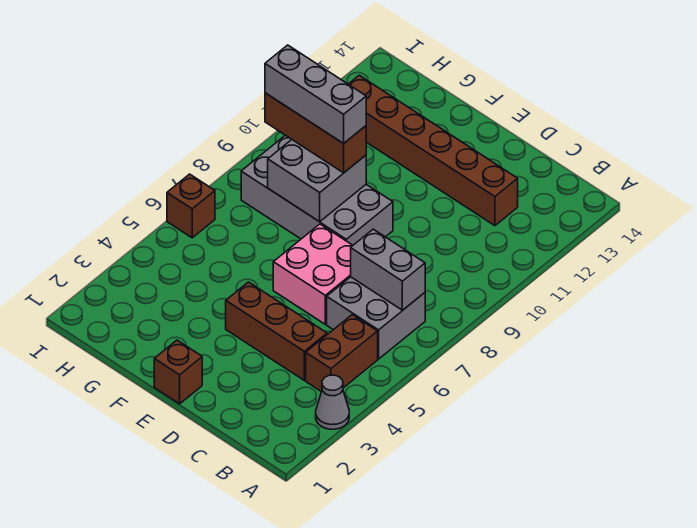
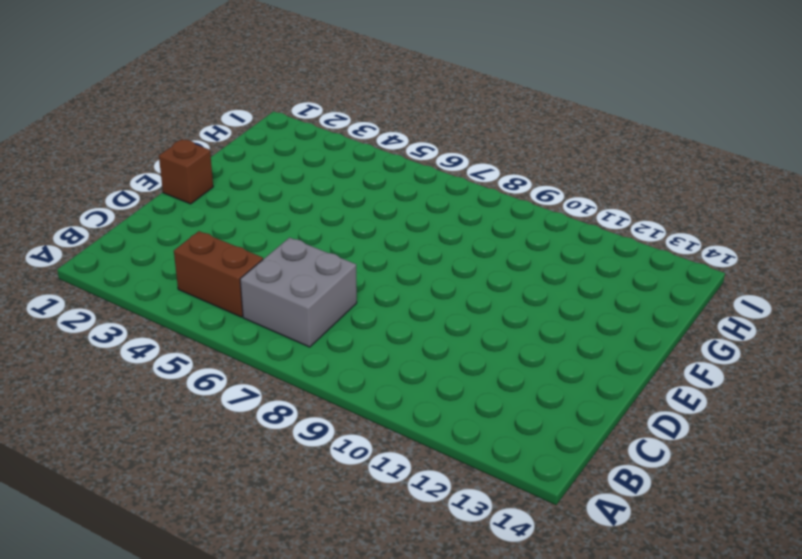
none -> grey cone A3 level 1
none -> brown brick C4:E4 level 1
none -> brown brick C12:H12 level 1

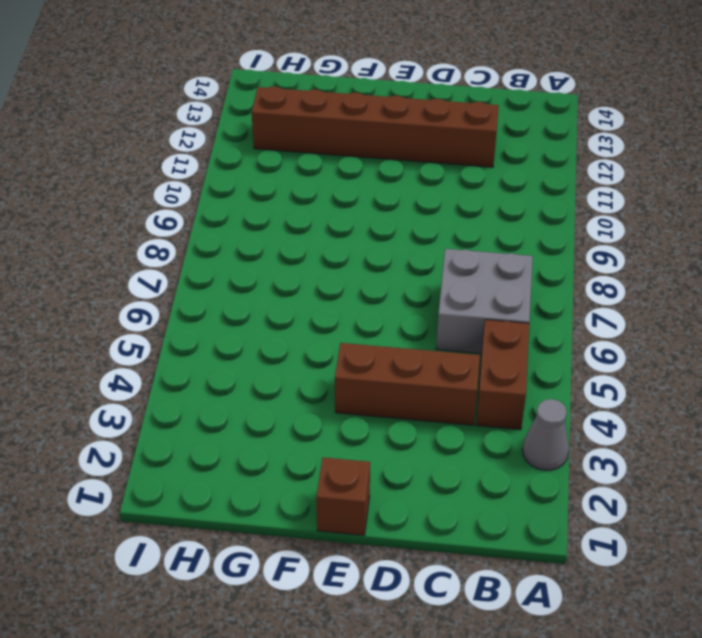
none -> pink brick D6:E7 level 1
none -> grey brick E8:H9 level 1
none -> brown brick I6 level 1

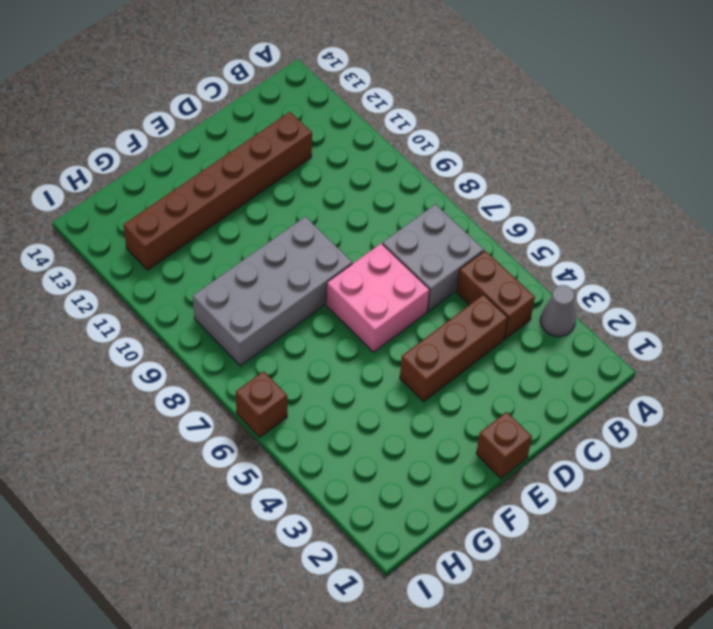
none -> grey brick B7:C7 level 2
none -> grey brick F8:G9 level 2
none -> brown brick F9:H9 level 3

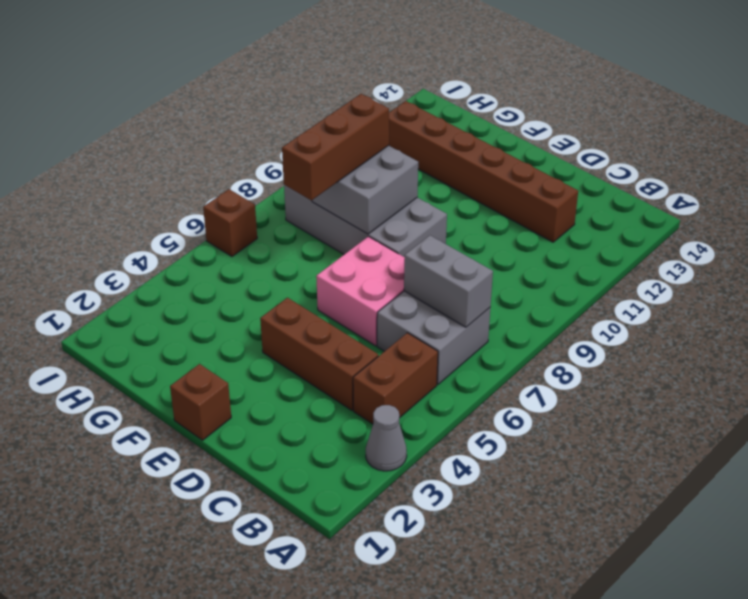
brown brick G7:G9 level 3 -> brown brick F9:H9 level 3
none -> grey brick F9:H9 level 4

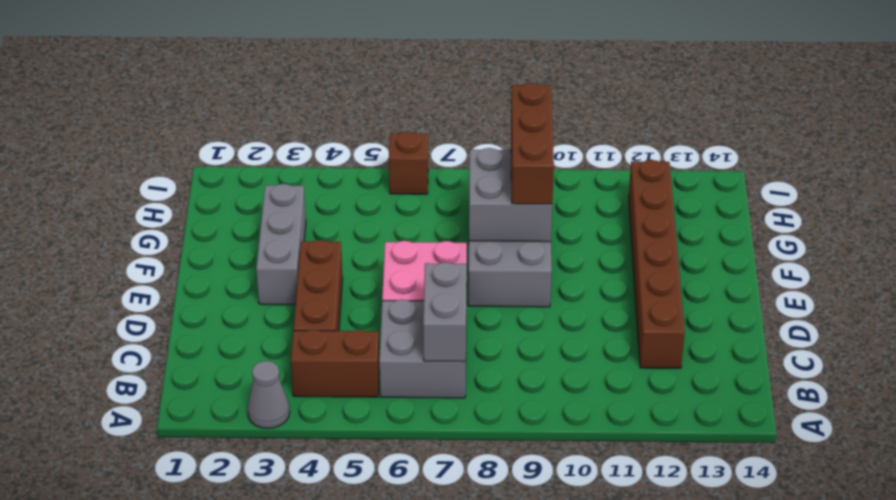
grey brick E3:G3 level 1 -> grey brick F9:H9 level 4
none -> brown brick E1 level 1

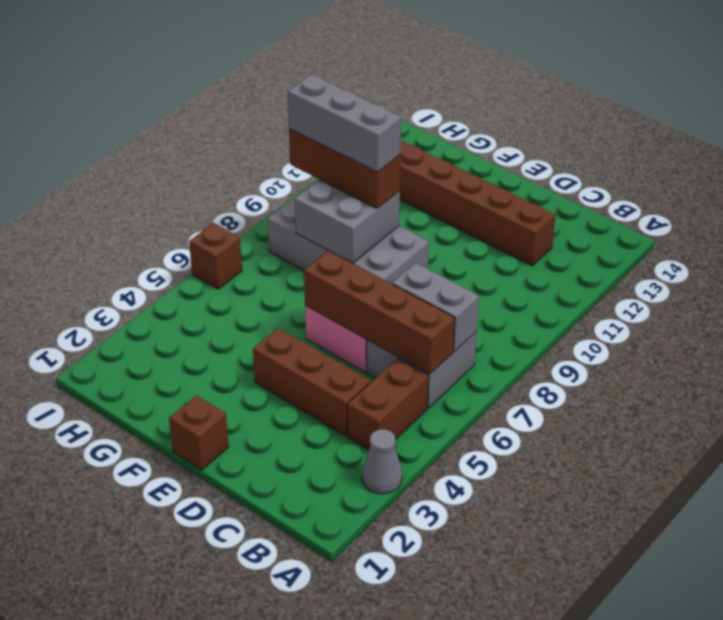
brown brick B6:E6 level 2 -> none

